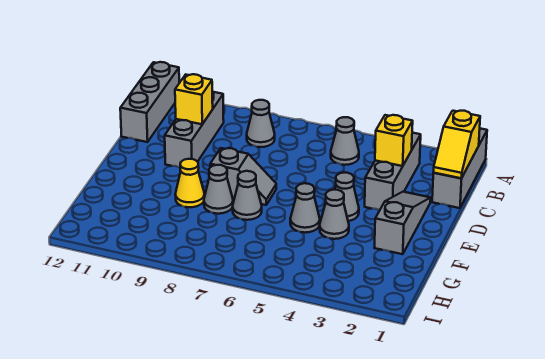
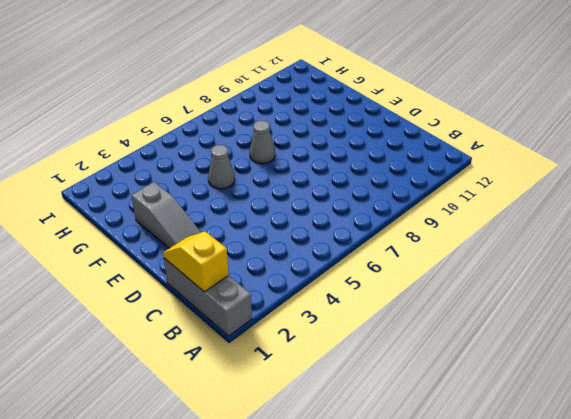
none -> grey brick A12:C12 level 1
none -> grey brick B3:D3 level 1
none -> grey cone B5 level 1

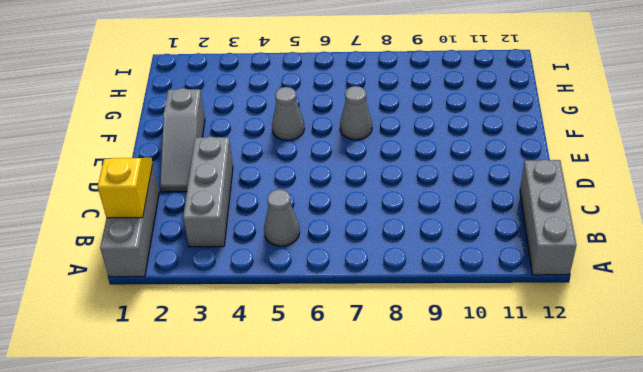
none -> grey cone B8 level 1
none -> grey brick B10:D10 level 1
none -> grey cone E4 level 1

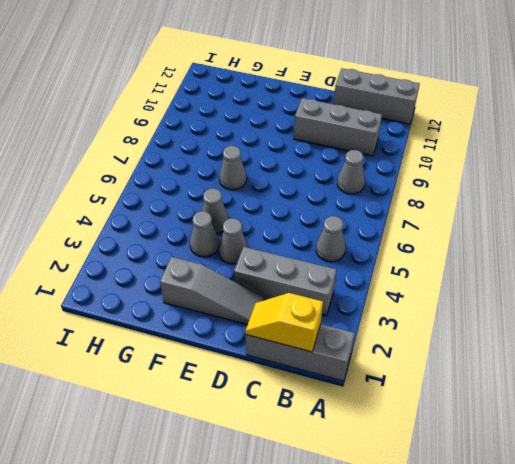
none -> grey slope E7:E8 level 1 top 8
none -> grey cone F8 level 1
none -> yellow cone F9 level 1

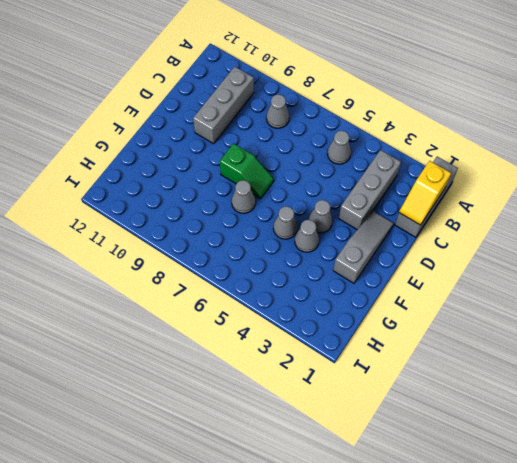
green slope E7:E8 level 1 top 8 -> grey slope E7:E8 level 1 top 8
none -> grey brick A12:C12 level 1
none -> grey cone F8 level 1
none -> yellow cone F9 level 1

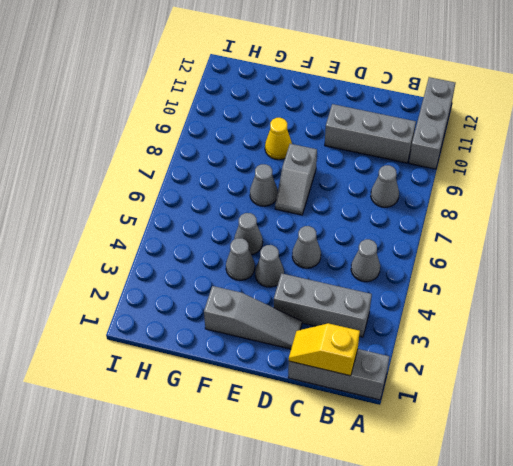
grey brick A10:A12 level 1 -> grey brick A12:C12 level 1
grey cone D5 level 1 -> grey cone F8 level 1
none -> yellow brick C3 level 2
none -> yellow brick C10 level 2

